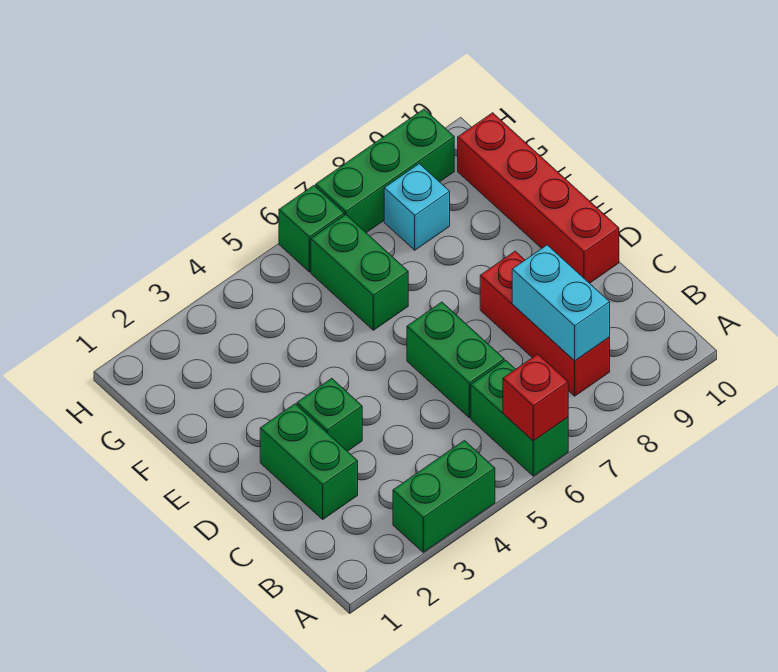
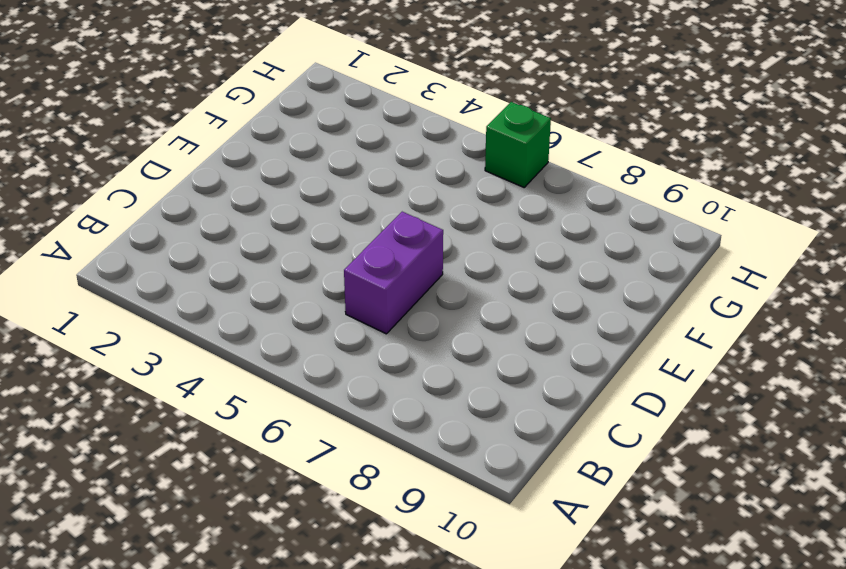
purple brick C6:D6 level 1 -> green brick C6:D6 level 1
none -> green brick A3:A4 level 1
none -> green brick A6:B6 level 1
none -> red brick B8:D8 level 1

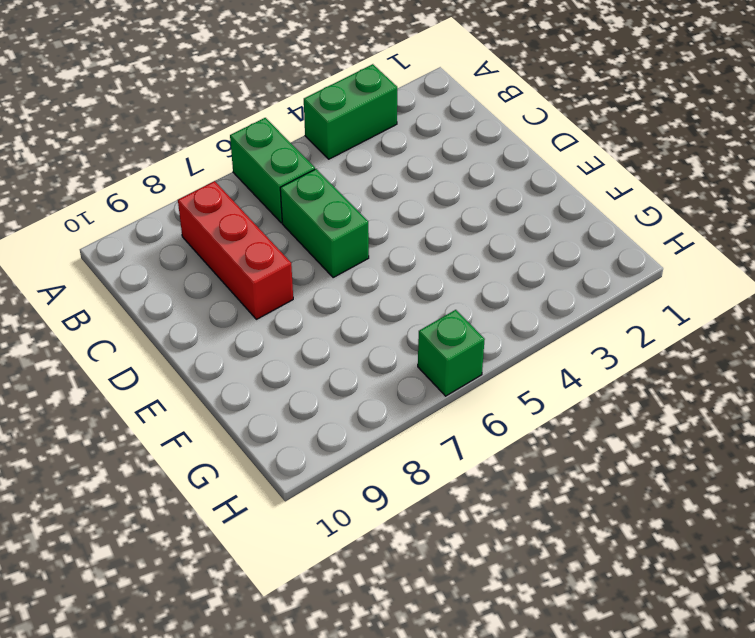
none -> green brick C2:D2 level 1
none -> green brick D3 level 1
none -> red brick D10:G10 level 1

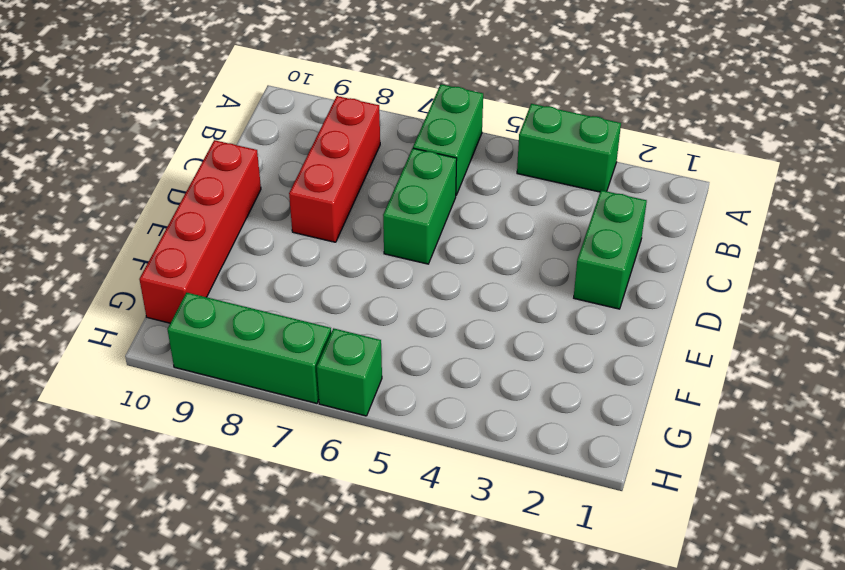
none -> green brick D3 level 1
none -> green brick F6:G6 level 1
none -> cyan brick G8 level 1

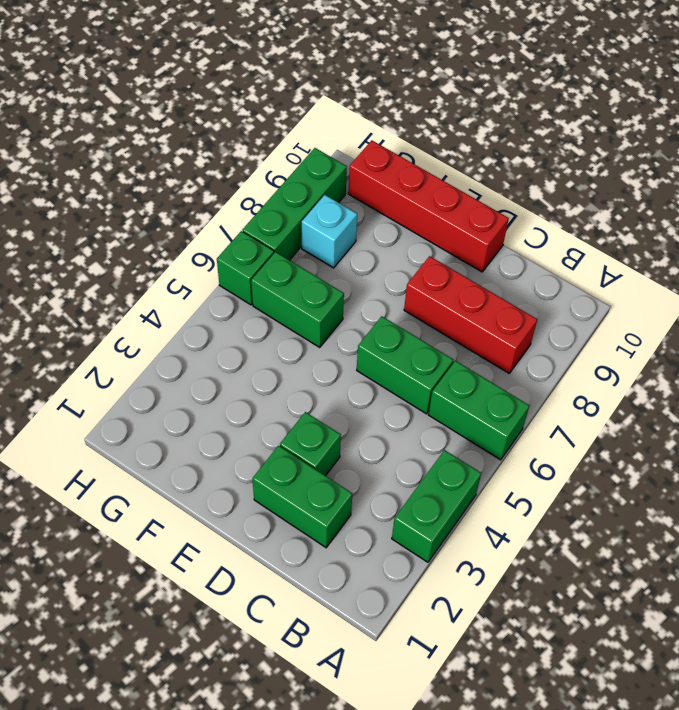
none -> red brick A6 level 2
none -> cyan brick B8:C8 level 2

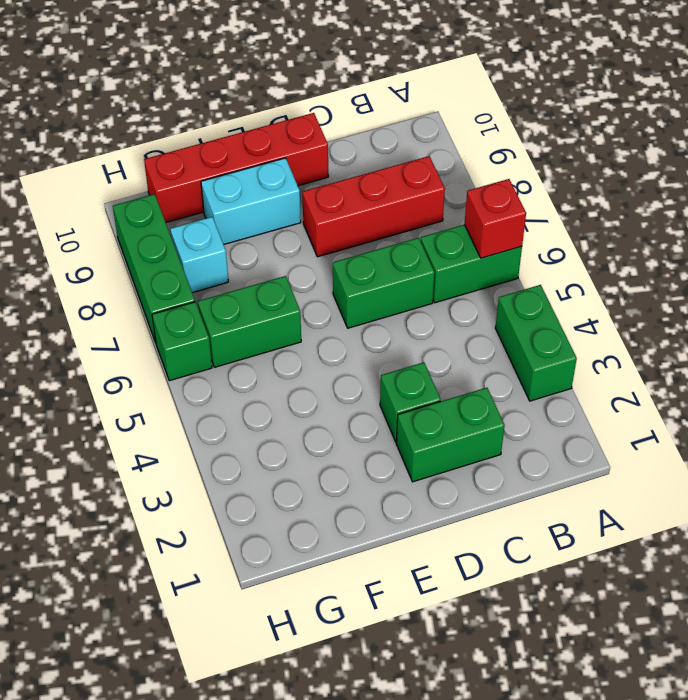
cyan brick E9:F9 level 1 -> cyan brick B8:C8 level 2

